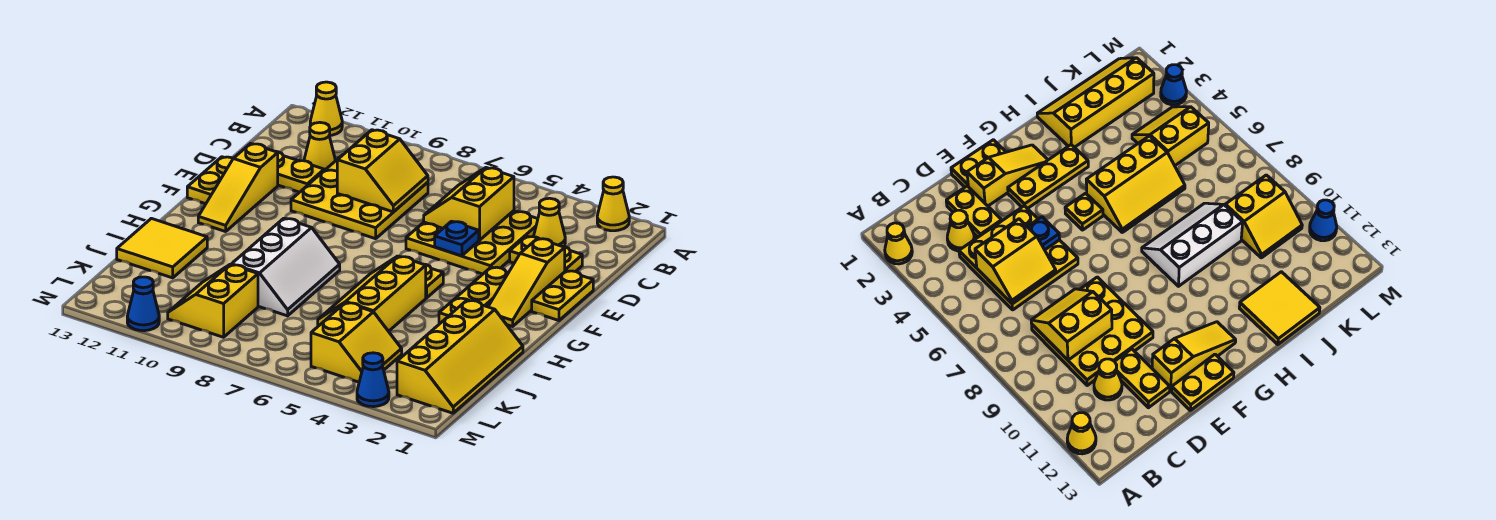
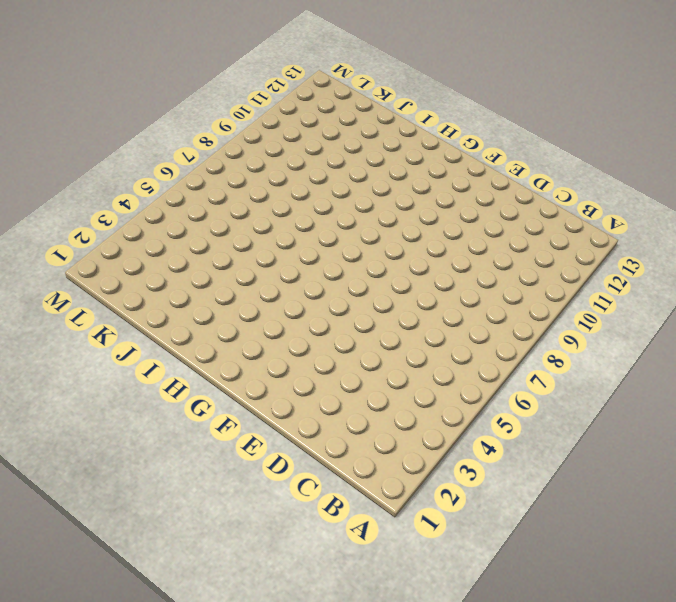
none -> yellow cone A2 level 1
none -> yellow cone A12 level 1
none -> yellow cone C3 level 1

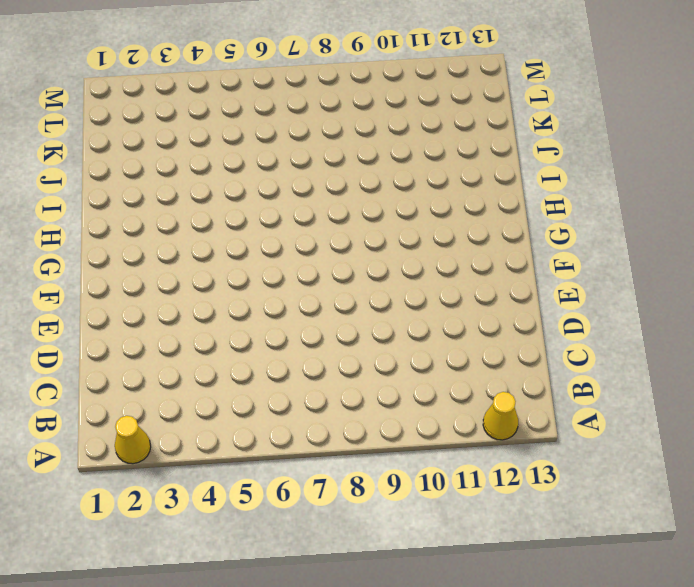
none -> yellow cone C3 level 1
none -> yellow plate C4:E6 level 1
none -> yellow plate C8:E10 level 1

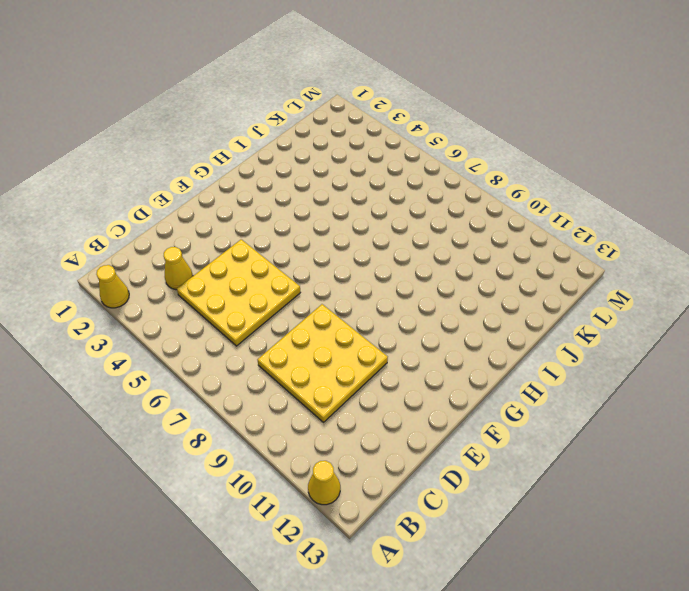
none -> yellow cone C11 level 1
none -> yellow plate D2:D3 level 1
none -> yellow plate D11:D12 level 1

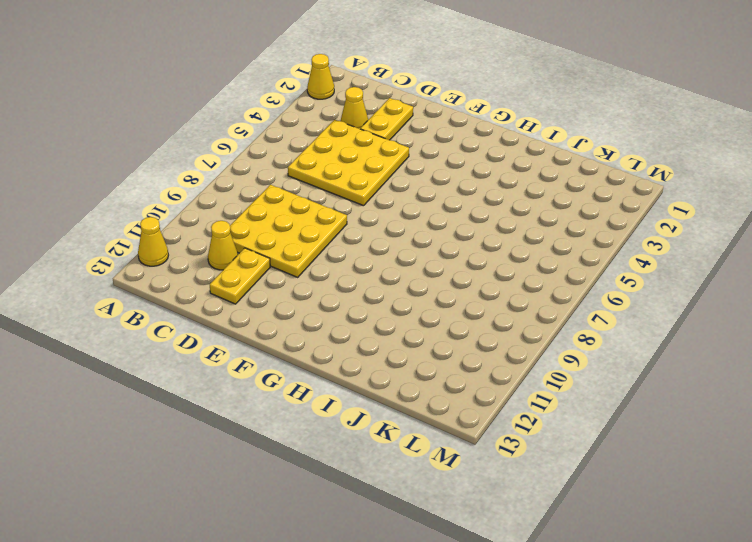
none -> yellow plate E1:F1 level 1
none -> yellow slope E2:G2 level 1 top E
none -> yellow slope E12:G12 level 1 top E

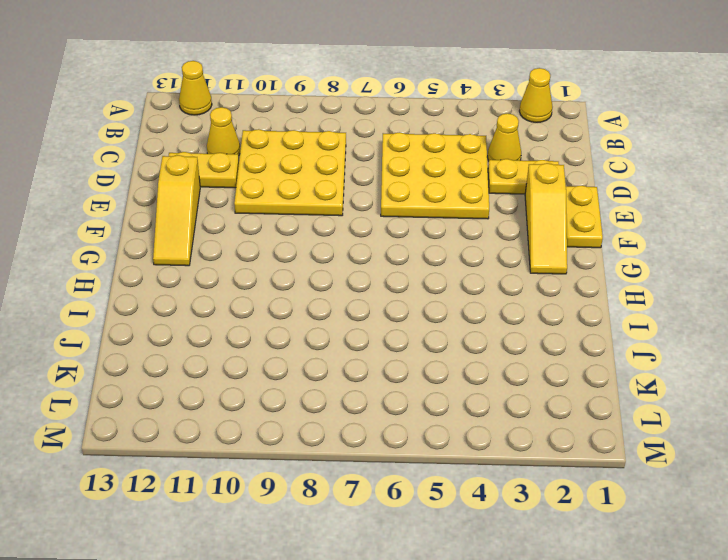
none -> yellow plate E13:F13 level 1
none -> yellow plate F3:H3 level 1
none -> yellow plate G5 level 1

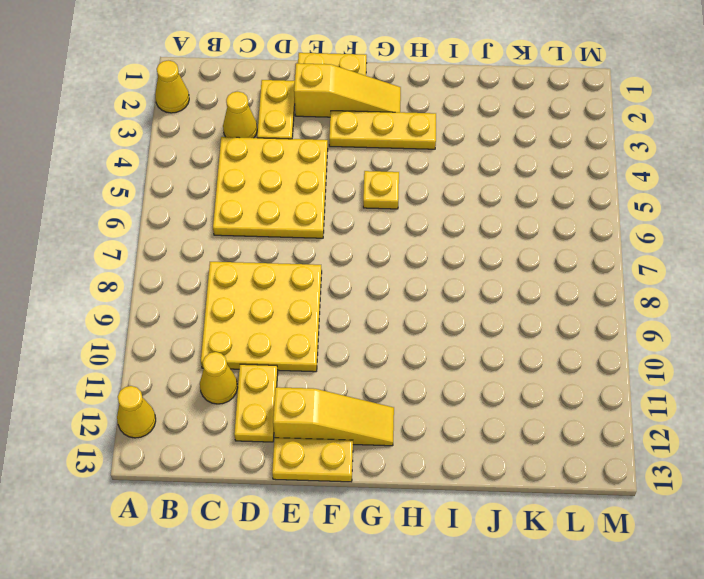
none -> yellow slope H5:J6 level 1 top 5
none -> white slope H8:J9 level 1 top 9
none -> yellow slope I1:L2 level 1 top 2

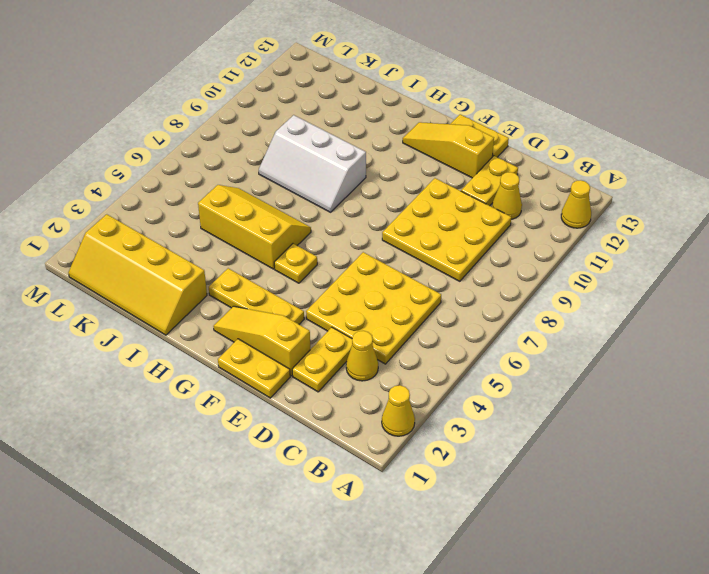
none -> yellow tile I12:J13 level 1
none -> yellow slope K4:L5 level 1 top 5
none -> yellow slope K9:L10 level 1 top 9

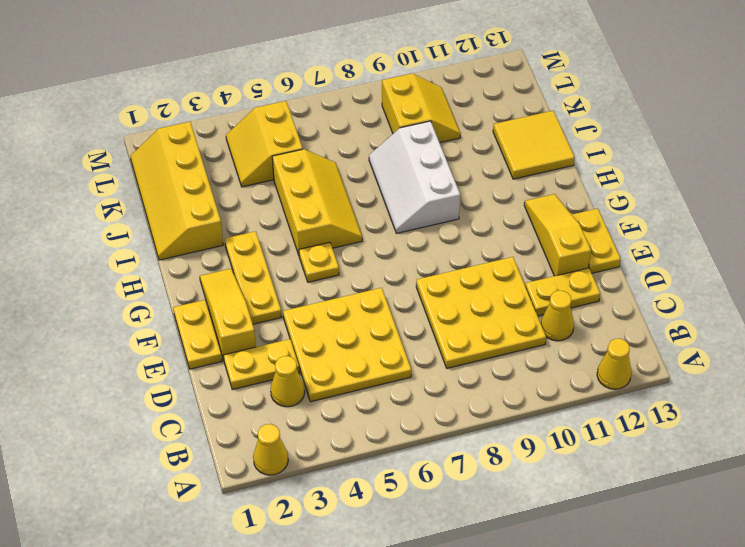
none -> blue cone M3 level 1
none -> blue cone M11 level 1
none -> yellow slope C5:D6 level 2 top 5

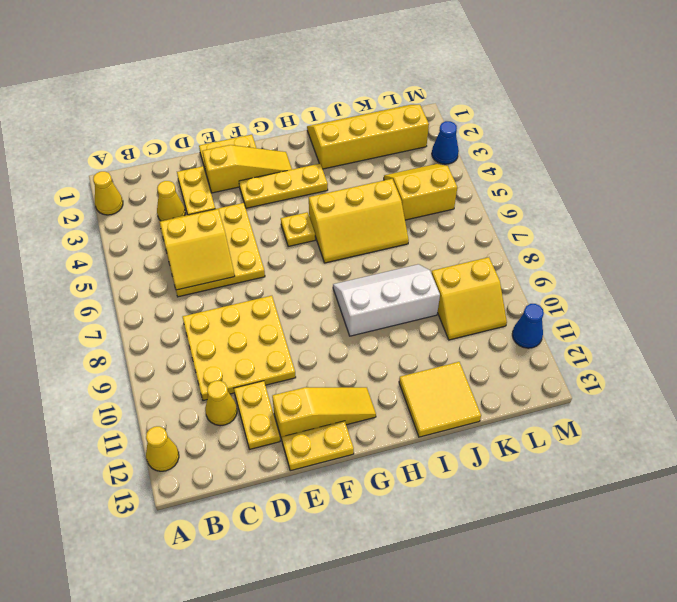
none -> yellow slope C8:D9 level 2 top 9
none -> blue plate E5 level 2

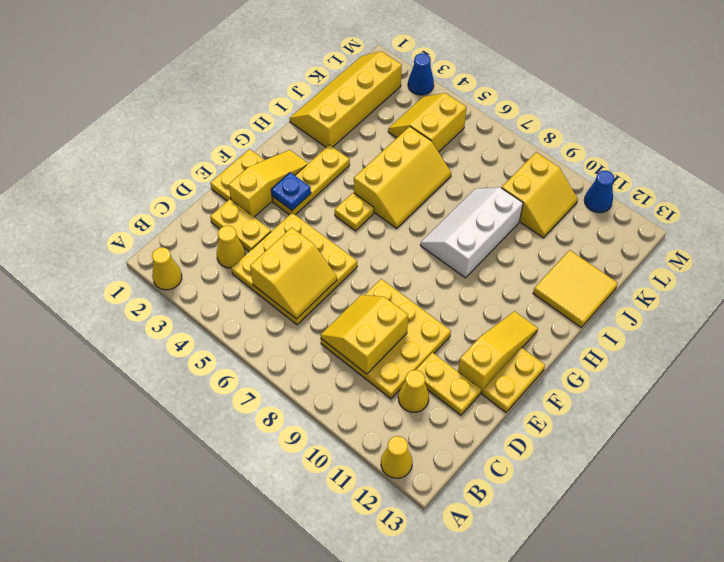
blue plate F3 level 2 -> blue plate E5 level 2

